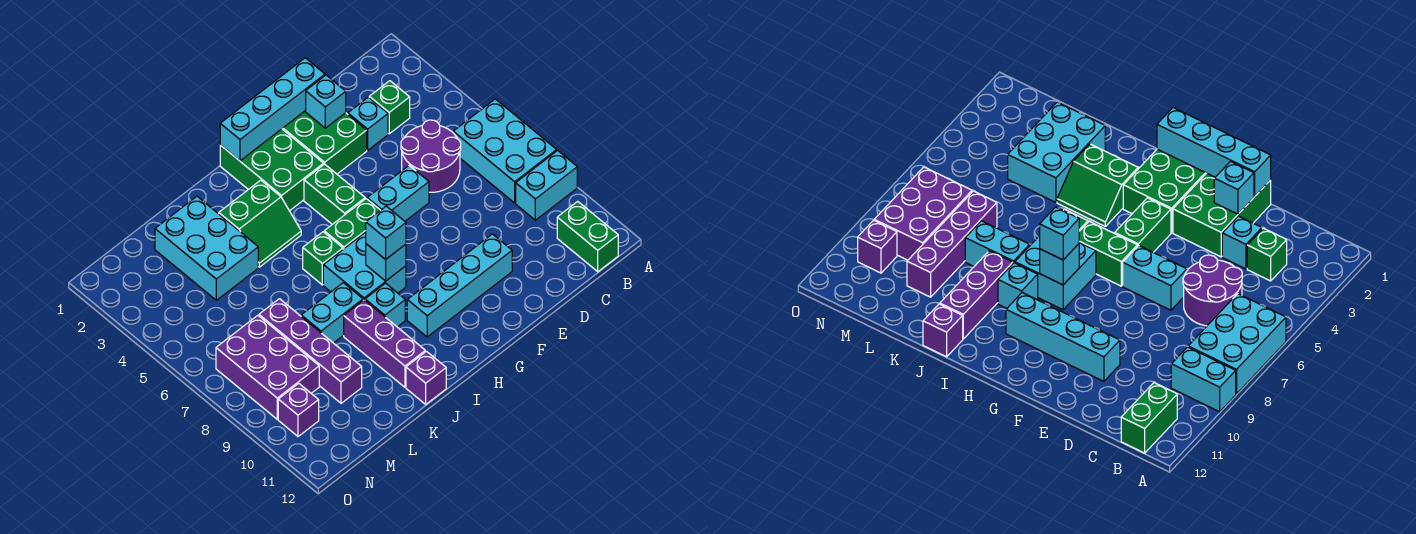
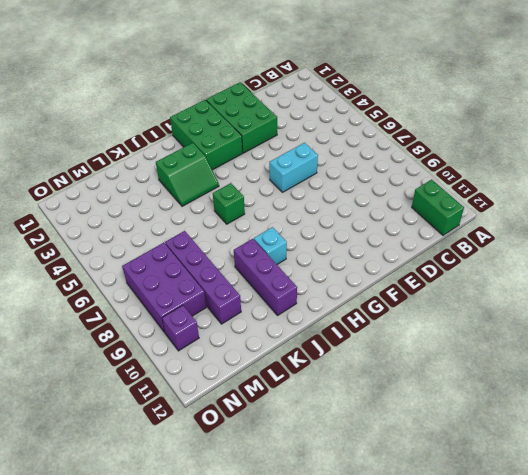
none -> cyan brick A6:B8 level 1
none -> cyan brick A9:B9 level 1
none -> green brick C3 level 1

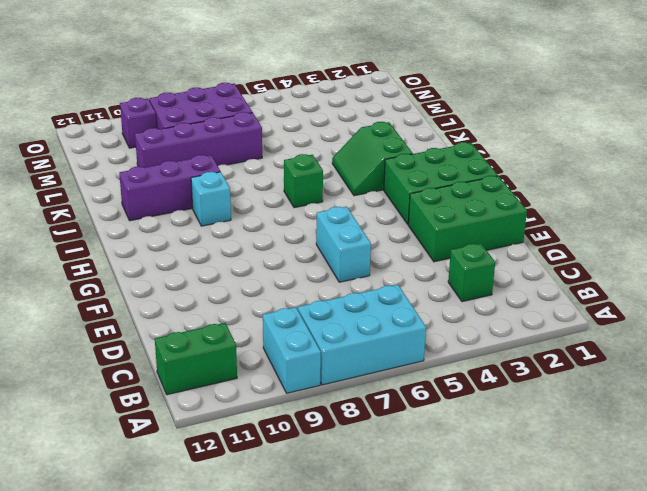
none -> purple round brick C5:D6 level 1
none -> cyan brick D3 level 1
none -> cyan brick E10:H10 level 1

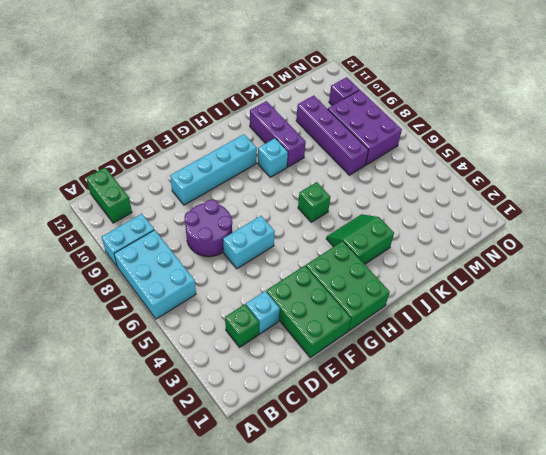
purple round brick D7:E8 level 1 -> purple round brick C5:D6 level 1
none -> green brick G4:G5 level 1
none -> green brick G6:H6 level 1
none -> cyan brick H7:I8 level 1

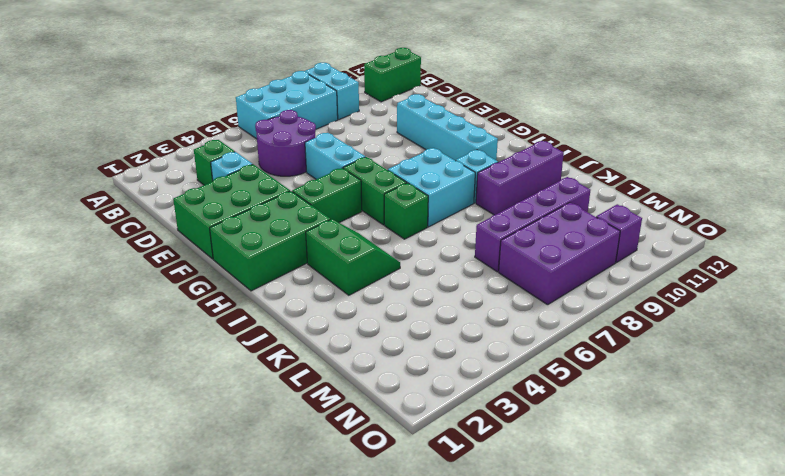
none -> cyan brick J8:K8 level 1
none -> purple brick J12 level 1
none -> cyan brick K2:L4 level 1

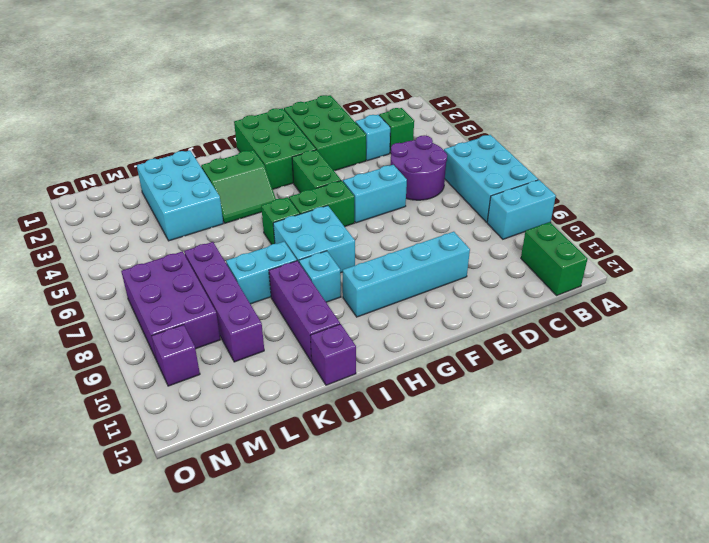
none -> cyan brick E1:H1 level 2
none -> cyan brick E2 level 2
none -> cyan brick H8 level 2

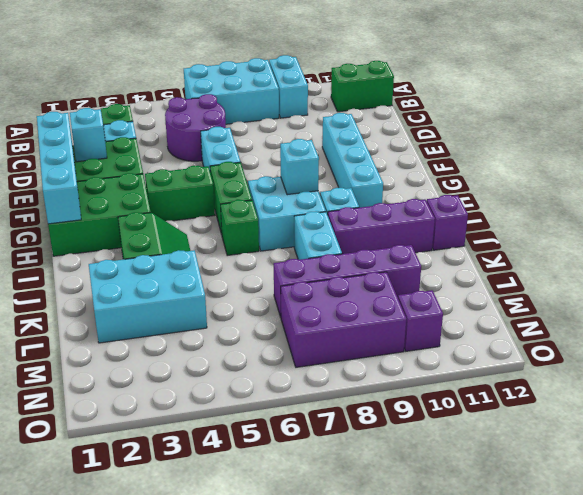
none -> cyan brick H8 level 3

